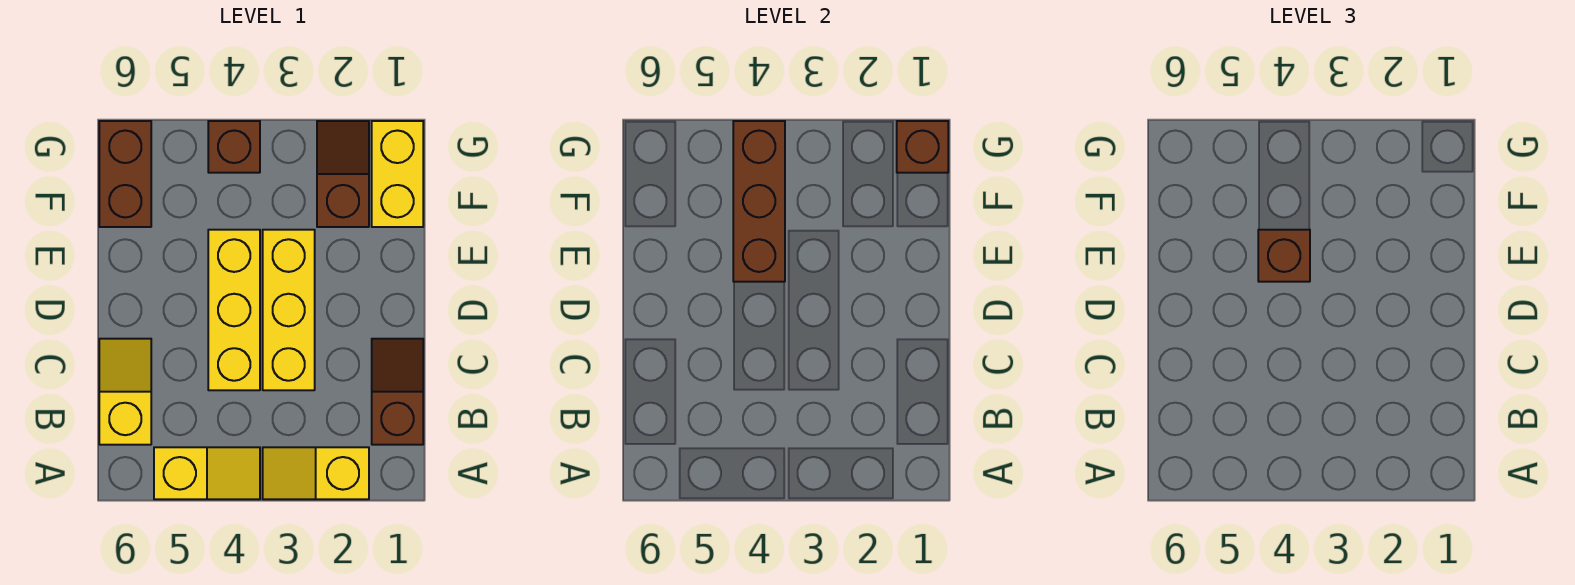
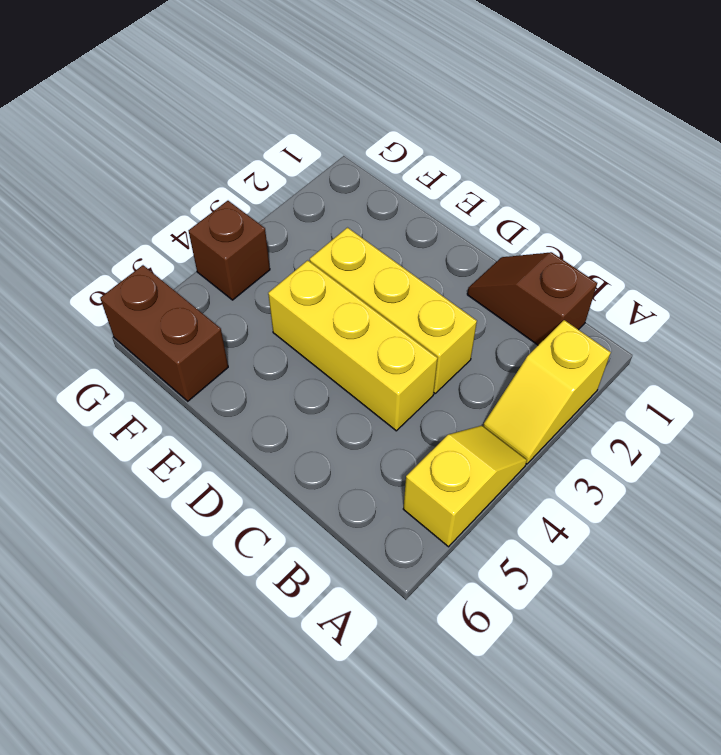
none -> yellow slope B6:C6 level 1 top B
none -> yellow brick F1:G1 level 1
none -> brown slope F2:G2 level 1 top F

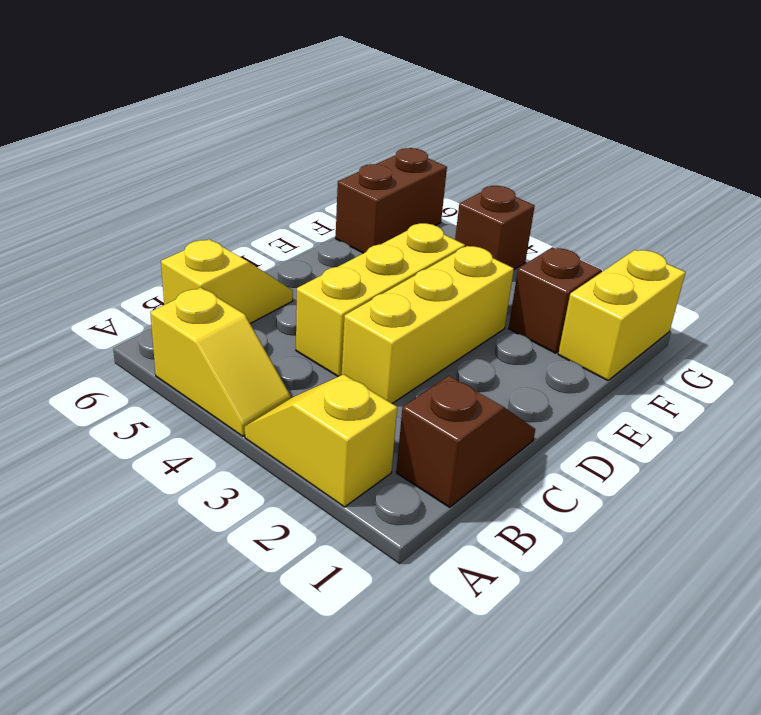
none -> brown brick E4:G4 level 2
none -> brown brick G1 level 2
none -> brown brick E4 level 3

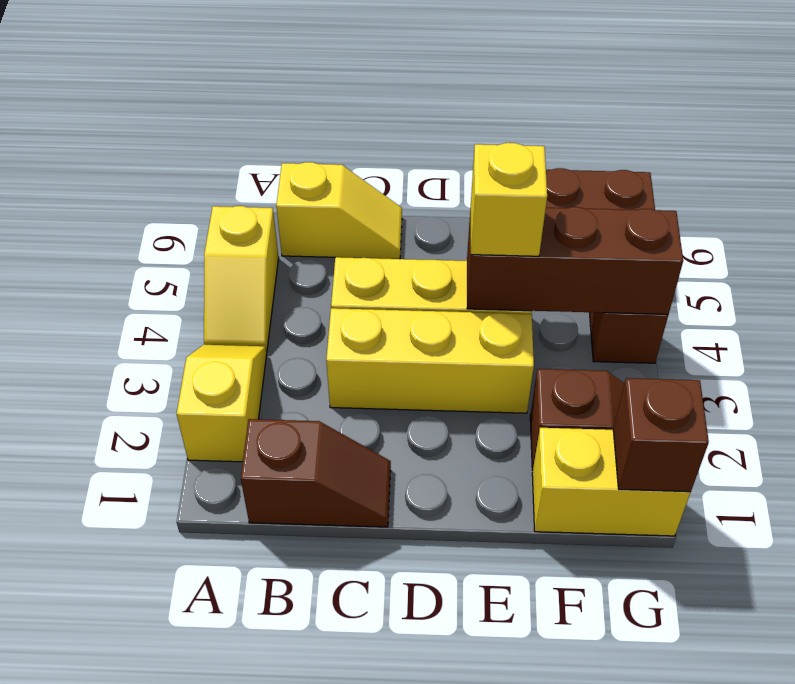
yellow brick E4 level 3 -> brown brick E4 level 3

